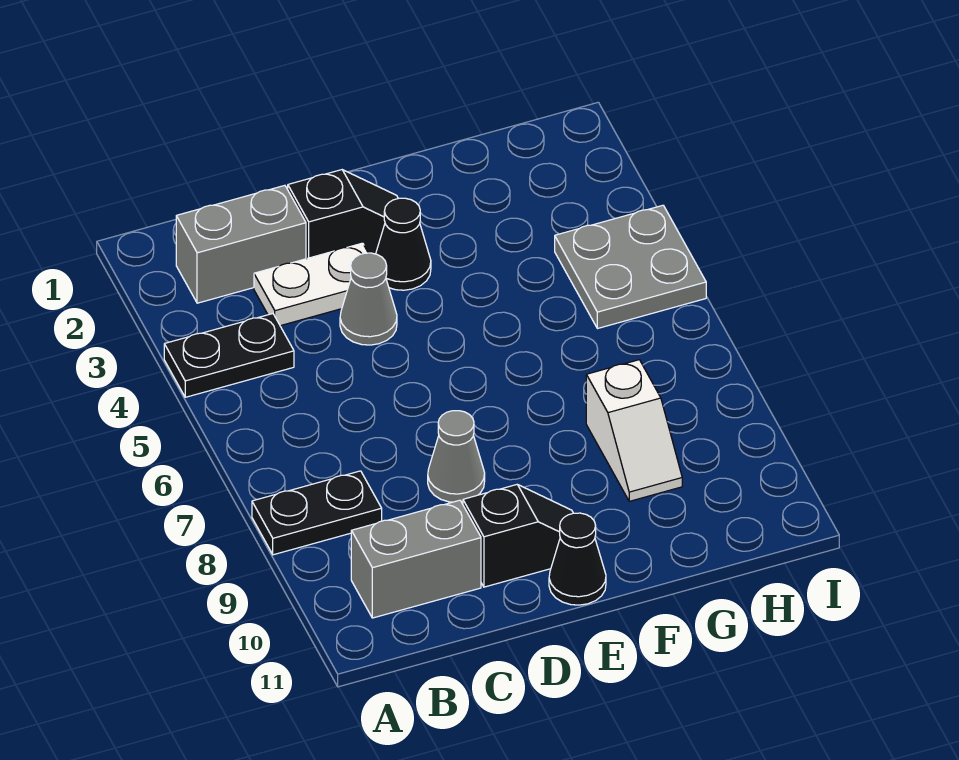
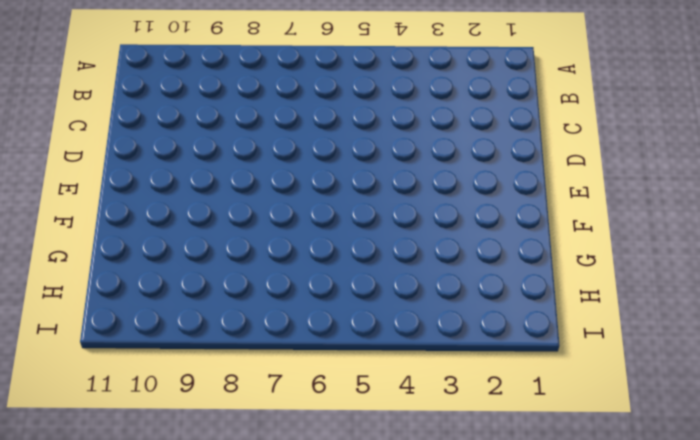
none -> black plate A4:B4 level 1
none -> black plate A8:B8 level 1
none -> grey brick B2:C2 level 1

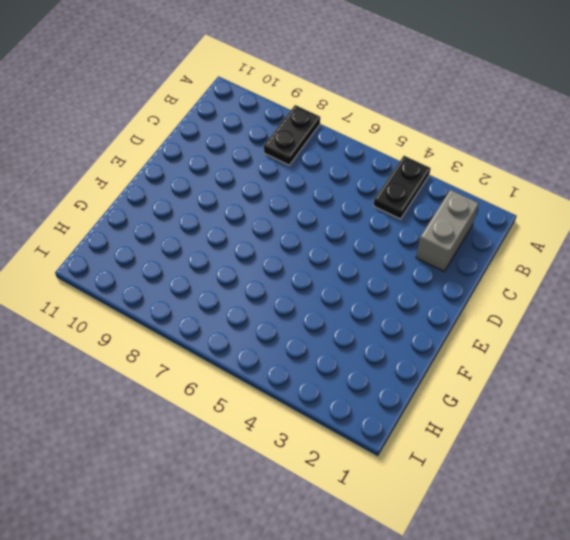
none -> grey brick B10:C10 level 1
none -> white plate C3:D3 level 1
none -> black slope D2:E2 level 1 top D

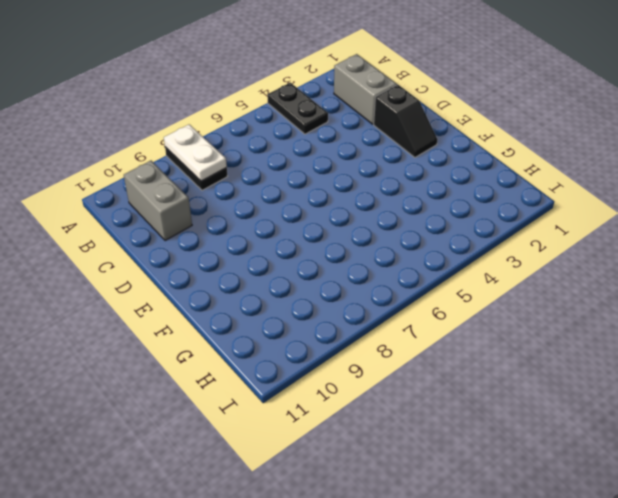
white plate A8:B8 level 2 -> white plate C3:D3 level 1
none -> grey cone D4 level 1
none -> grey cone D8 level 1
none -> black slope D10:E10 level 1 top D

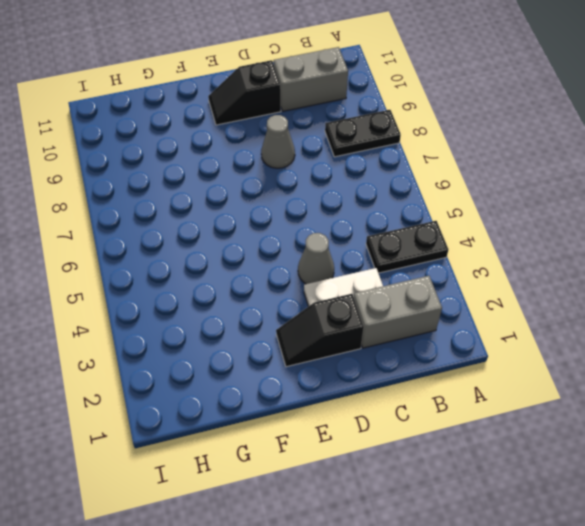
none -> black cone E3 level 1
none -> black cone E11 level 1
none -> white slope G8:G9 level 1 top 8

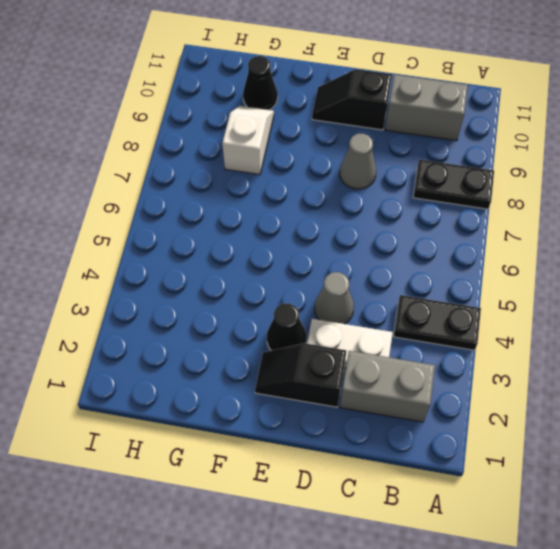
black cone G10 level 1 -> black cone E11 level 1
none -> grey plate H4:I5 level 1

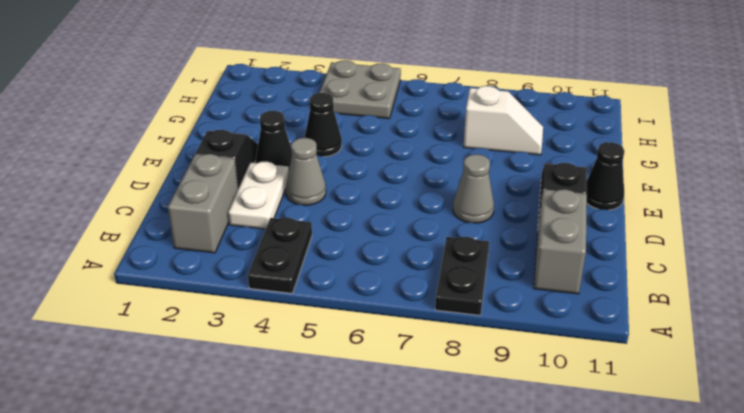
black cone F4 level 1 -> none

